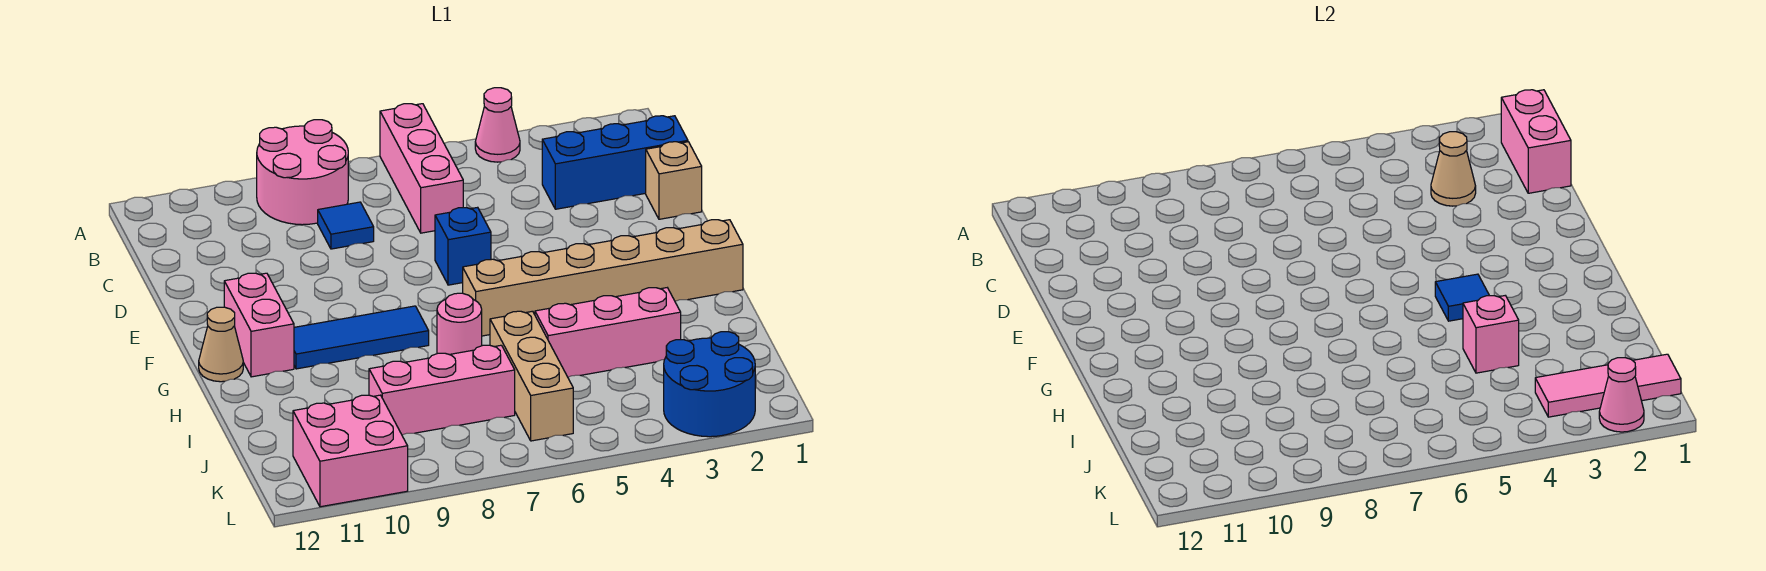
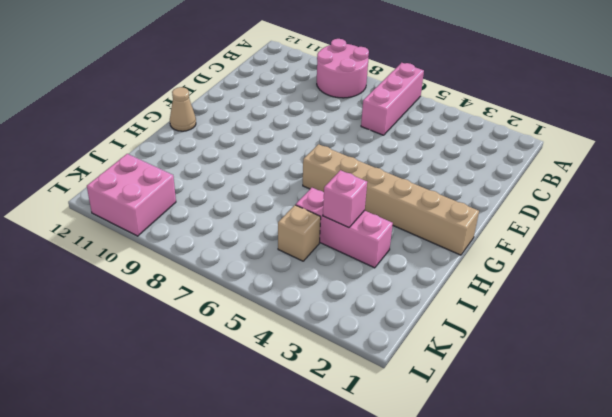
tan brick J5 level 1 -> tan brick D1 level 1
none -> pink cone A4 level 1
none -> blue brick C1:C3 level 1
none -> blue tile C8 level 1

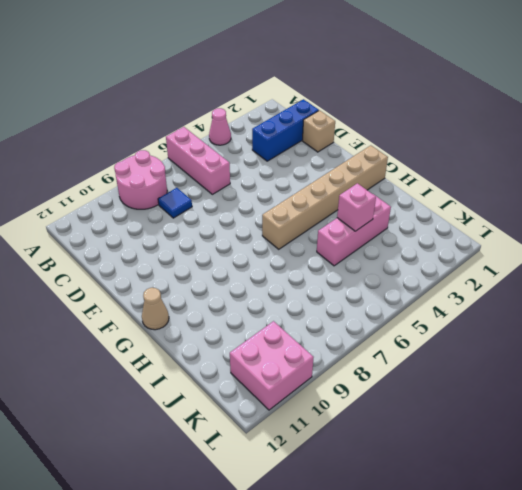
none -> blue brick E6 level 1
none -> pink brick F11:G11 level 1
none -> blue tile G8:G10 level 1

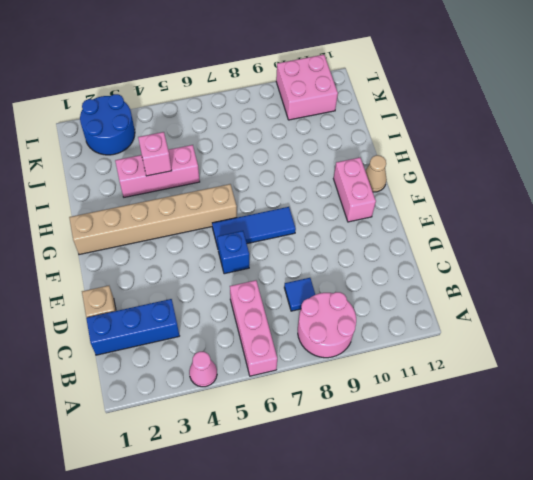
blue tile F6:F8 level 1 -> blue tile G8:G10 level 1
none -> pink round brick H7 level 1
none -> tan brick I6:K6 level 1
none -> pink brick J7:J9 level 1

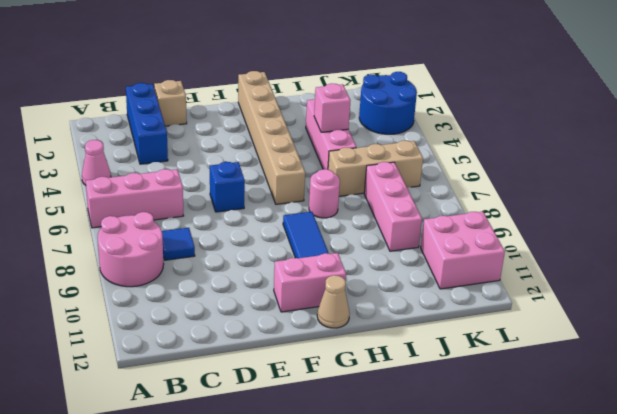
none -> pink brick B1:C1 level 2
none -> tan cone C3 level 2
none -> blue tile G4 level 2

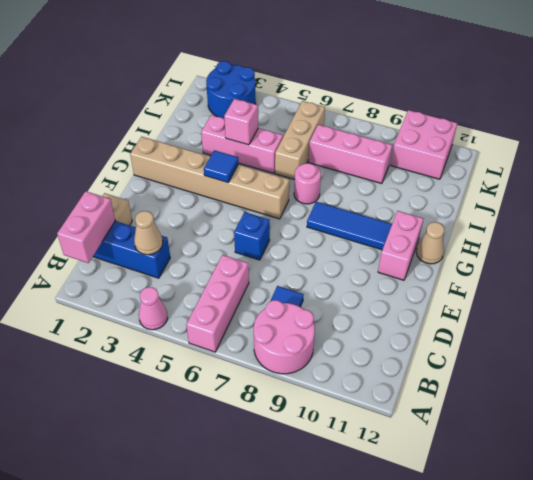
none -> pink tile K1:K3 level 2
none -> pink cone L2 level 2

